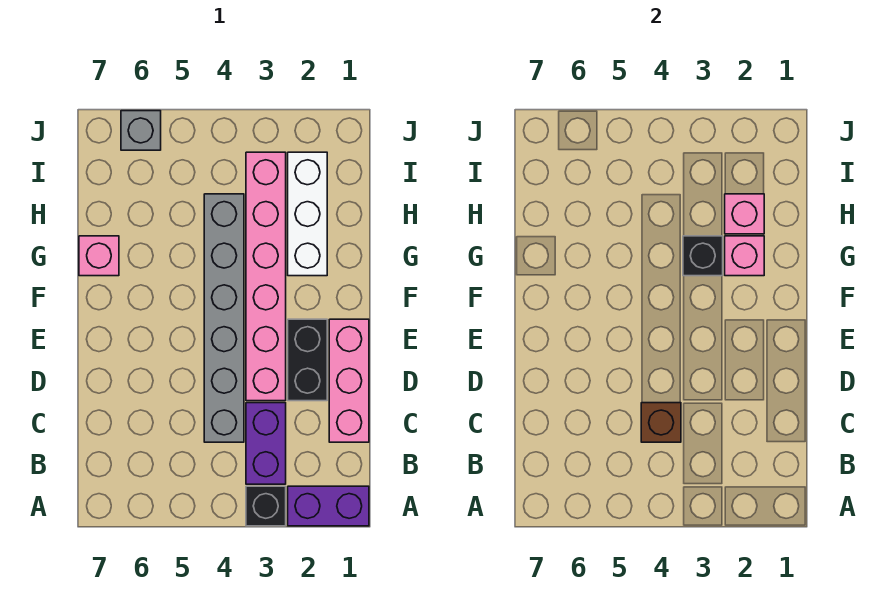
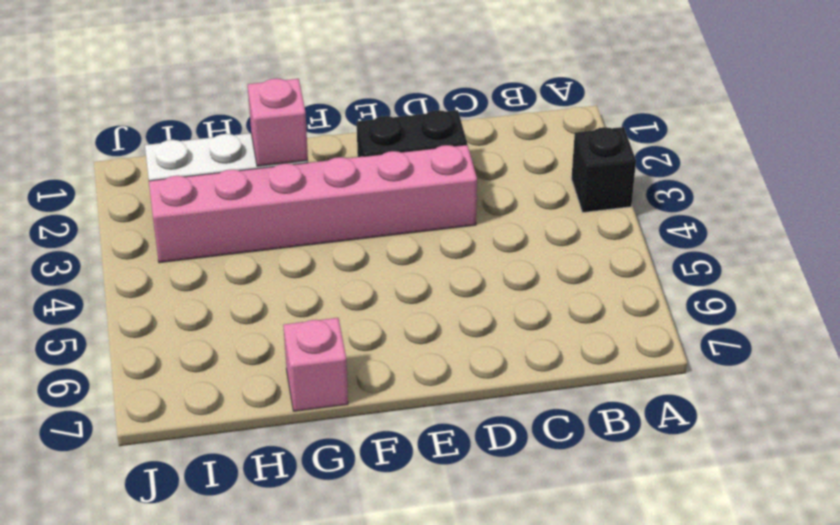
none -> purple brick A1:A2 level 1
none -> purple brick B3:C3 level 1
none -> pink brick C1:E1 level 1

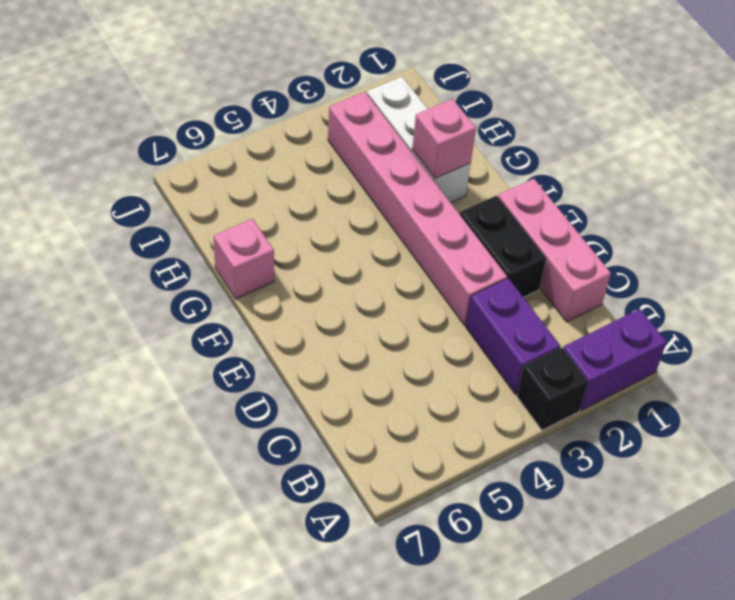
none -> grey brick C4:H4 level 1
none -> grey brick J6 level 1
none -> brown brick C4 level 2

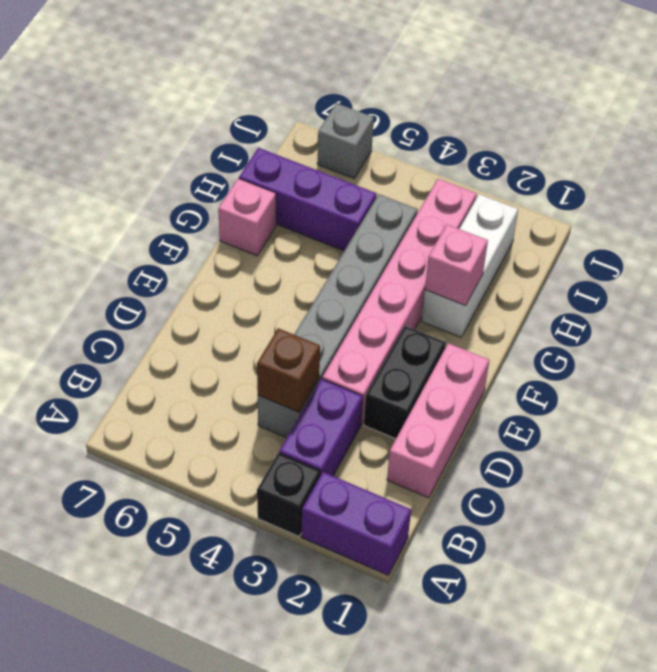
purple brick H5:H7 level 1 -> none
none -> black brick G3 level 2
none -> pink brick H2 level 2

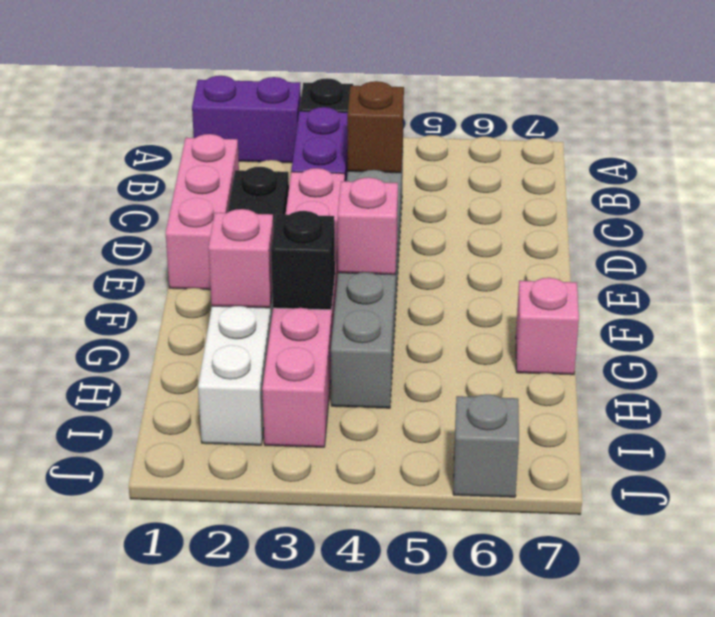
pink brick F4 level 2 -> pink brick H2 level 2

